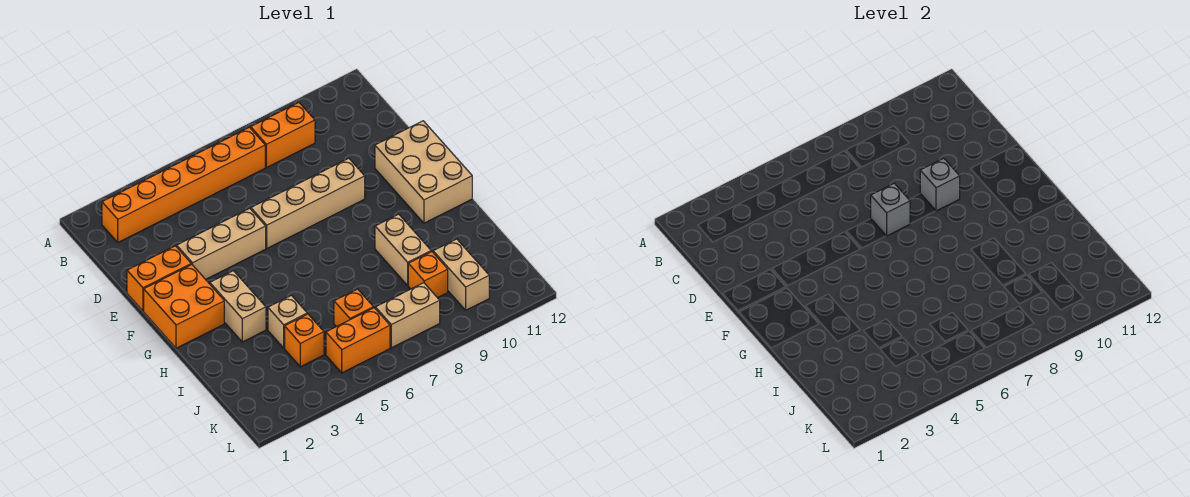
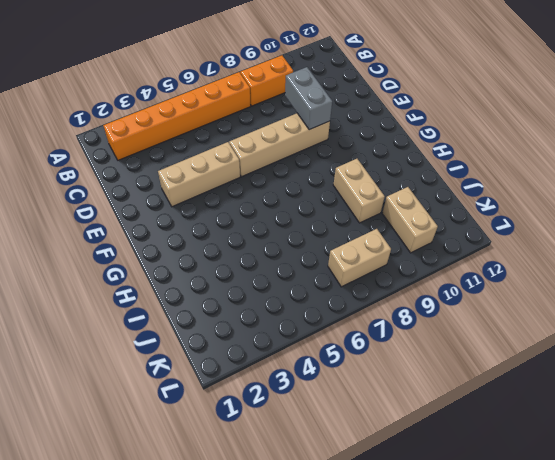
grey brick D9:E9 level 2 -> grey brick E9 level 2
none -> orange brick E1:E2 level 1
none -> tan brick E11:G12 level 1
none -> orange brick F1:G2 level 1

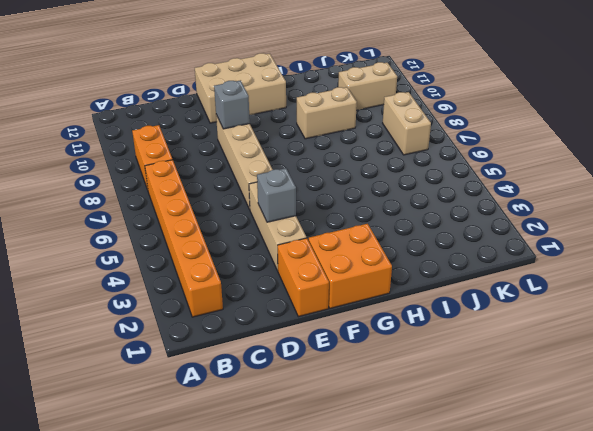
grey brick E4 level 2 -> grey brick E7 level 2
none -> tan brick G3:H3 level 1
none -> tan brick I4 level 1
none -> orange brick J4 level 1

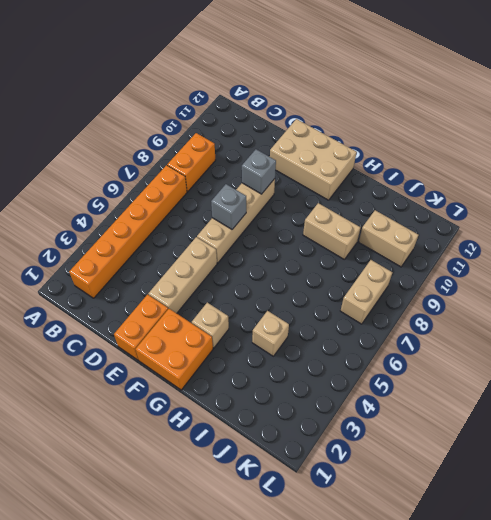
tan brick G3 level 1 -> tan brick G3:H3 level 1
none -> orange brick J4 level 1
none -> orange brick J6 level 1
none -> orange brick J9 level 1

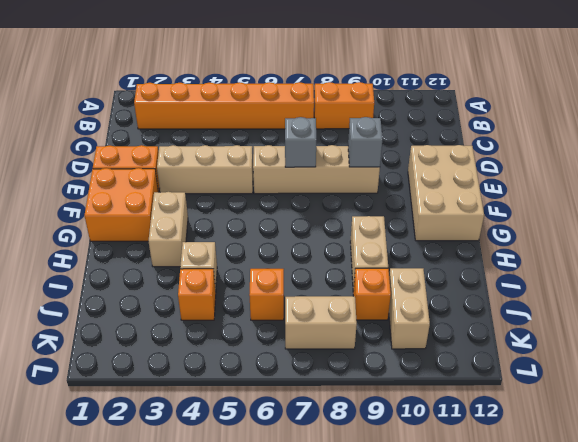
none -> orange brick K5:K6 level 1

